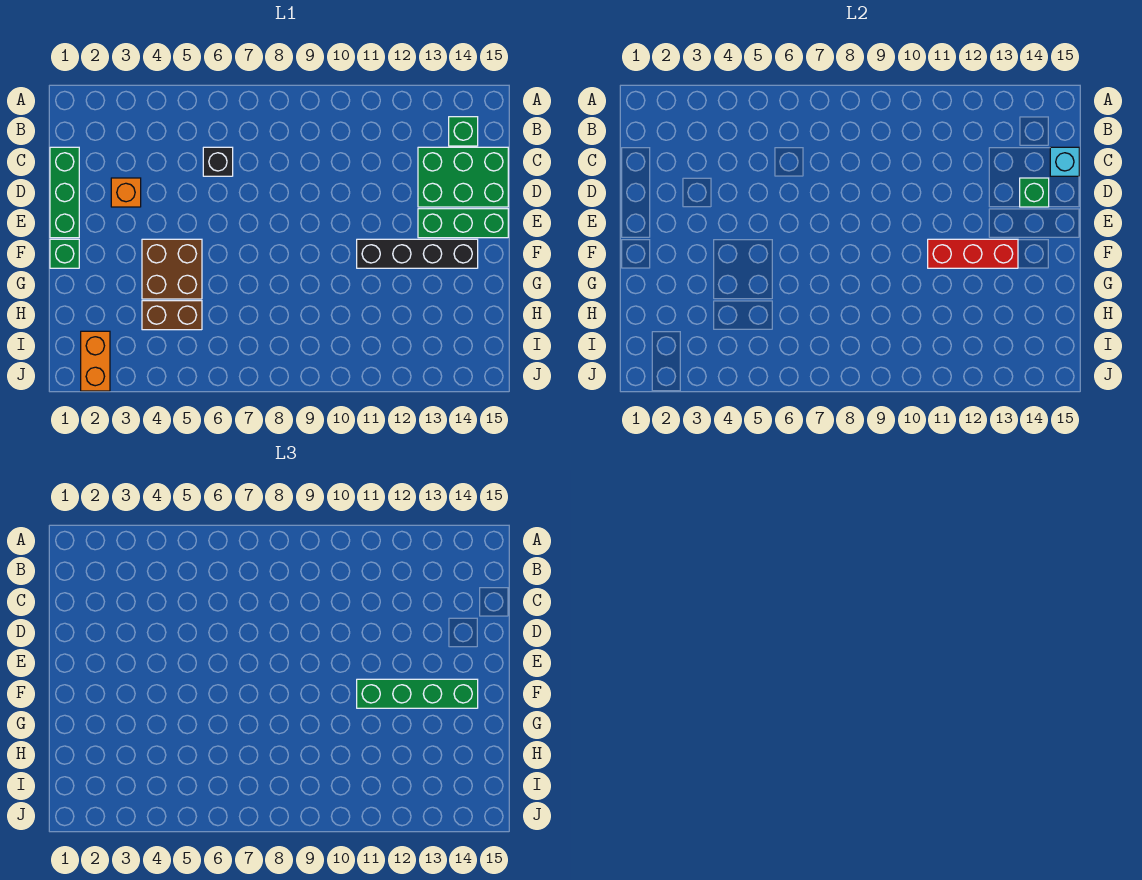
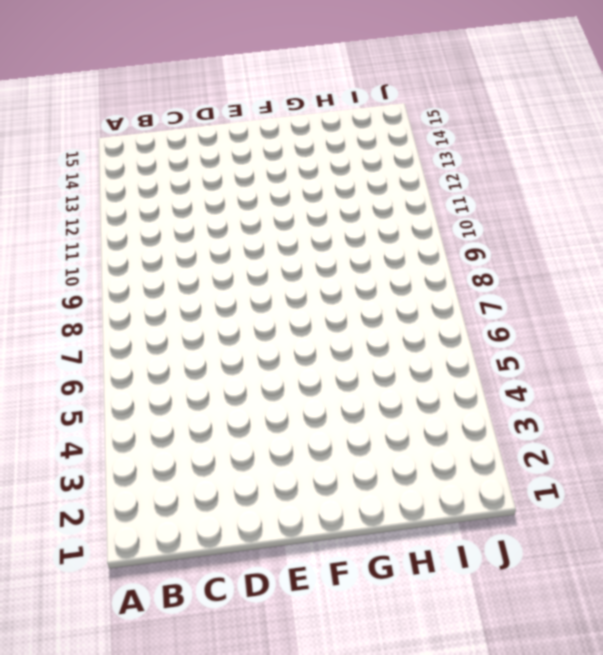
none -> green brick B14 level 1
none -> green brick C1:E1 level 1
none -> black brick C6 level 1

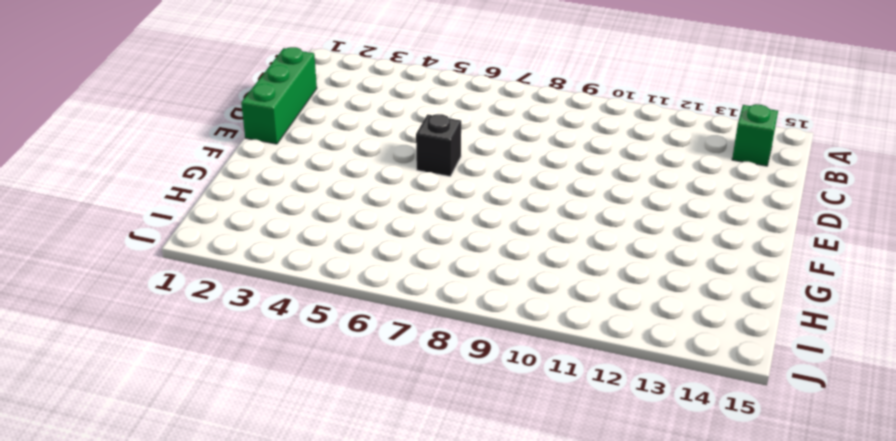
black brick E6 level 1 -> black brick C6 level 1
none -> green brick C13:D15 level 1
none -> orange brick D3 level 1
none -> green brick E13:E15 level 1

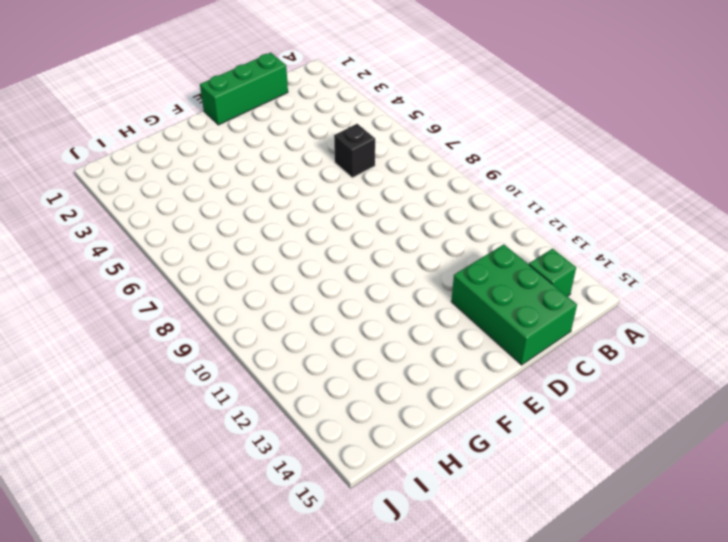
none -> orange brick D3 level 1
none -> green brick E13:E15 level 1
none -> green brick F1 level 1

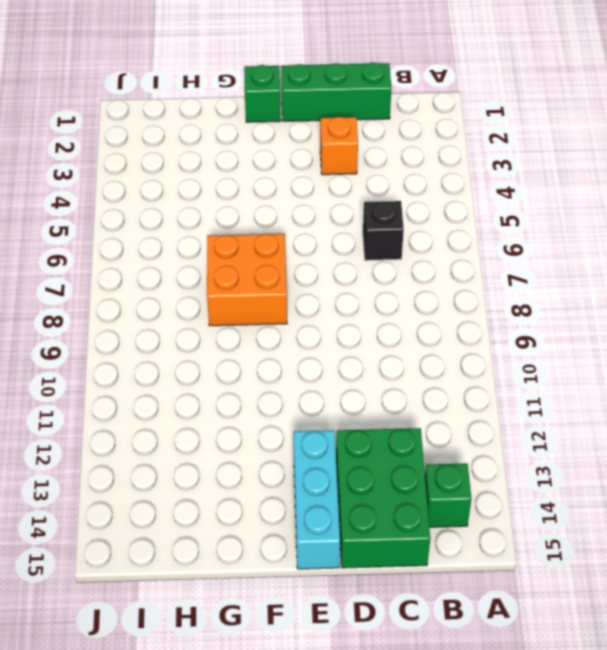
cyan brick E13:E15 level 1 -> green brick E13:E15 level 1
orange brick F7:G8 level 1 -> none
none -> brown brick F4:G5 level 1
none -> black brick F11:F14 level 1
none -> brown brick H4:H5 level 1

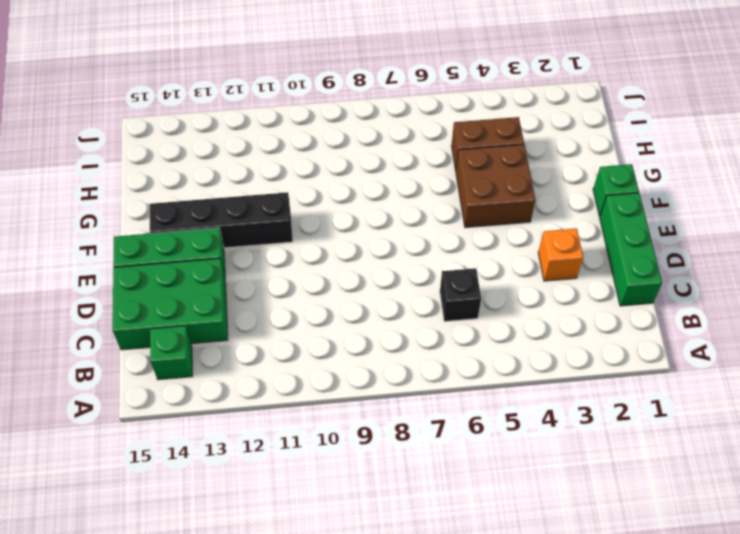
none -> orange brick I2:J2 level 1
none -> cyan brick C15 level 2
none -> green brick D14 level 2

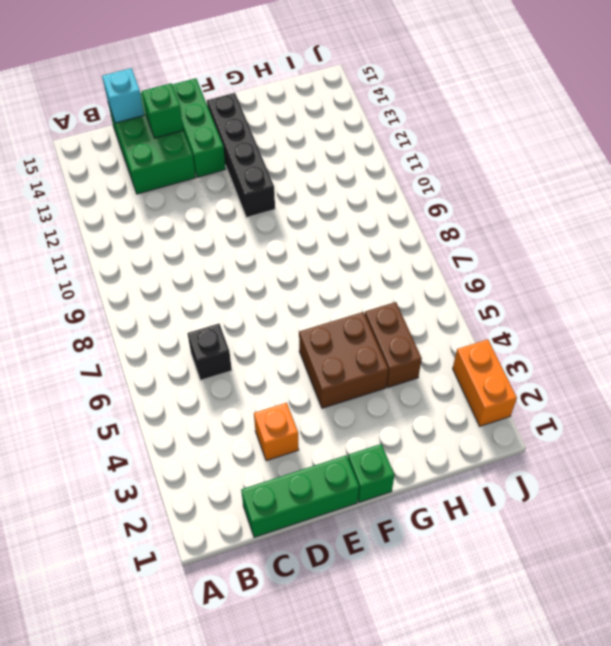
orange brick J2:J3 level 1 -> orange brick I2:J2 level 1
none -> green brick B14 level 1
none -> red brick F11:F13 level 2
none -> green brick F11:F14 level 3

